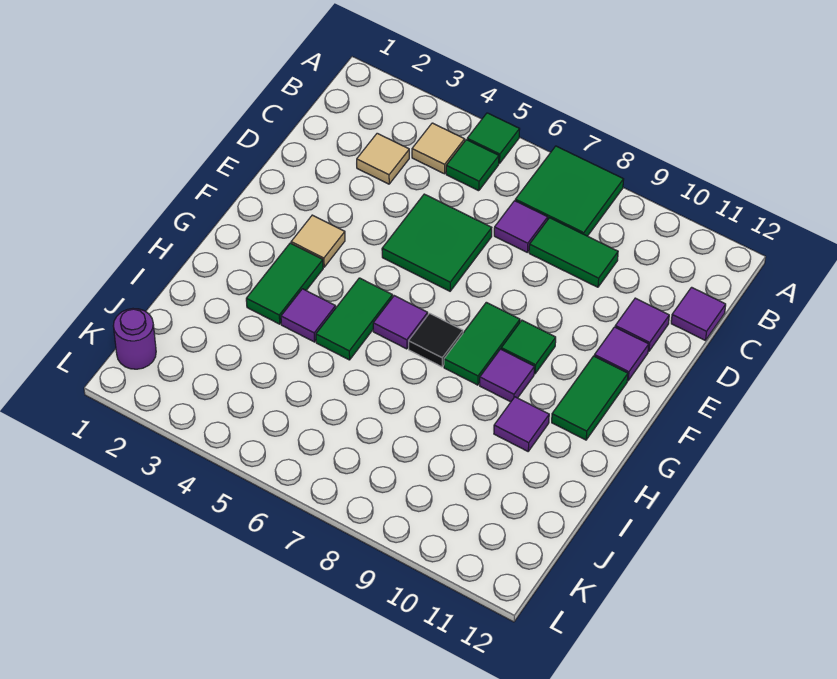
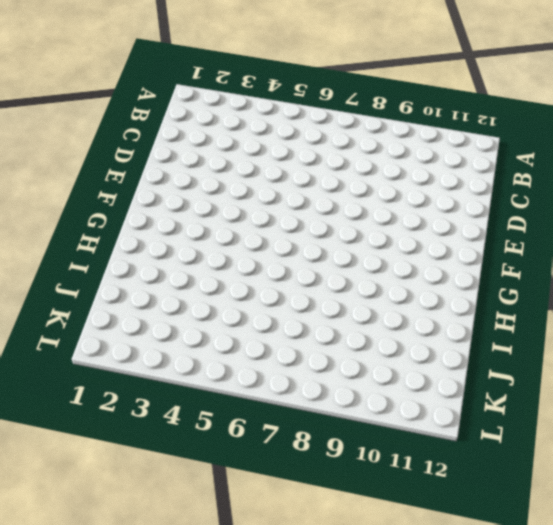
none -> green tile A5 level 1
none -> green tile A7:B8 level 1
none -> tan tile B4 level 1

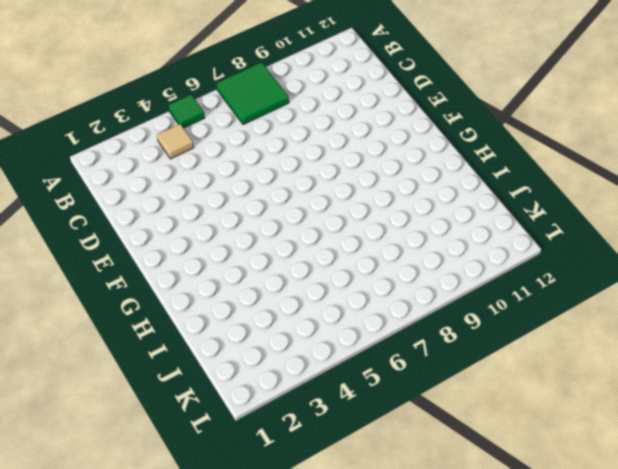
none -> green tile B5 level 1
none -> tan tile C3 level 1
none -> purple tile C7 level 1

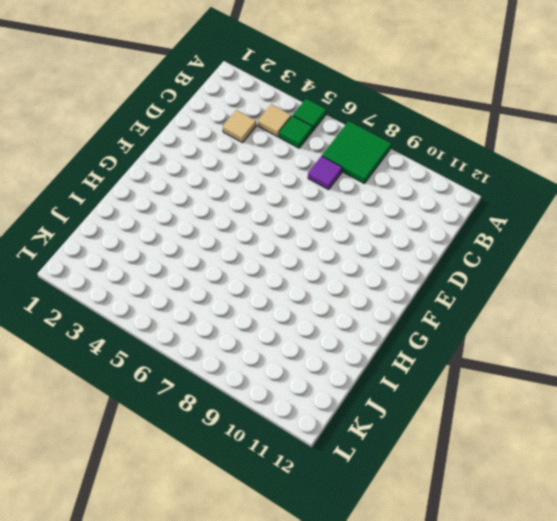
none -> green tile C8:C9 level 1
none -> purple tile C12 level 1
none -> green tile D5:E6 level 1

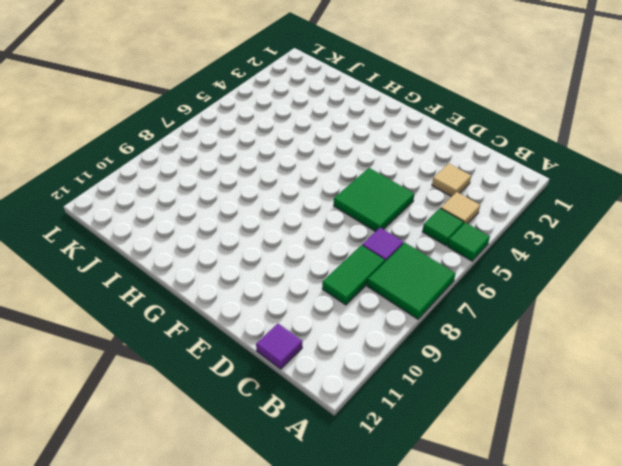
none -> purple tile D11 level 1
none -> purple tile E11 level 1
none -> tan tile F3 level 1

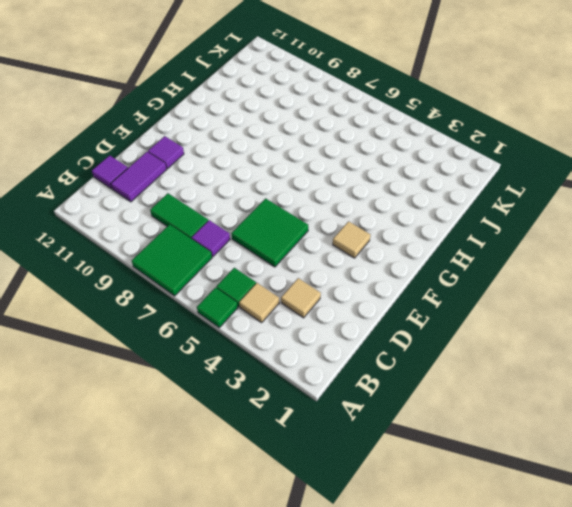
purple tile C11:D11 level 1 -> purple tile D11 level 1
none -> green tile F8:G8 level 1
none -> green tile F9 level 1
none -> green tile F11:G11 level 1

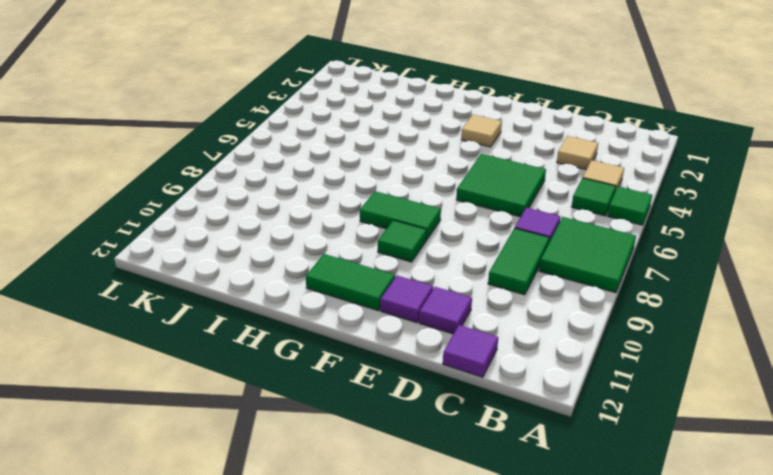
none -> green tile G3:H3 level 1
none -> green tile G5:H5 level 1
none -> purple tile G6 level 1

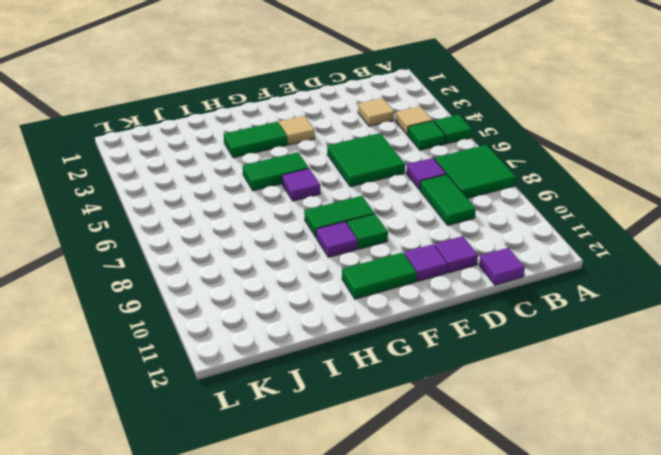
none -> black tile G7 level 1
none -> purple tile H4 level 1
none -> purple tile H10 level 1

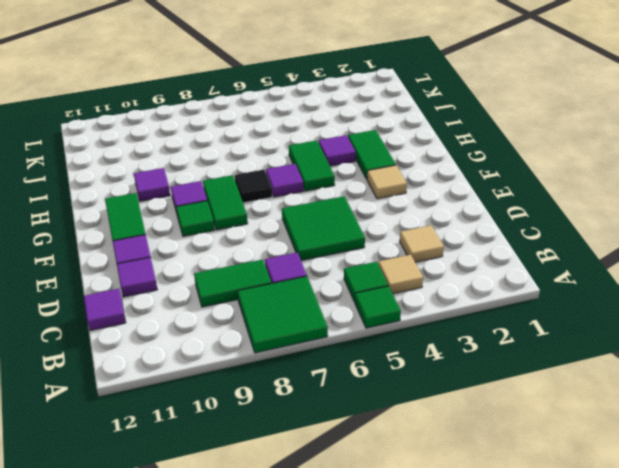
none -> purple round brick K1 level 1

